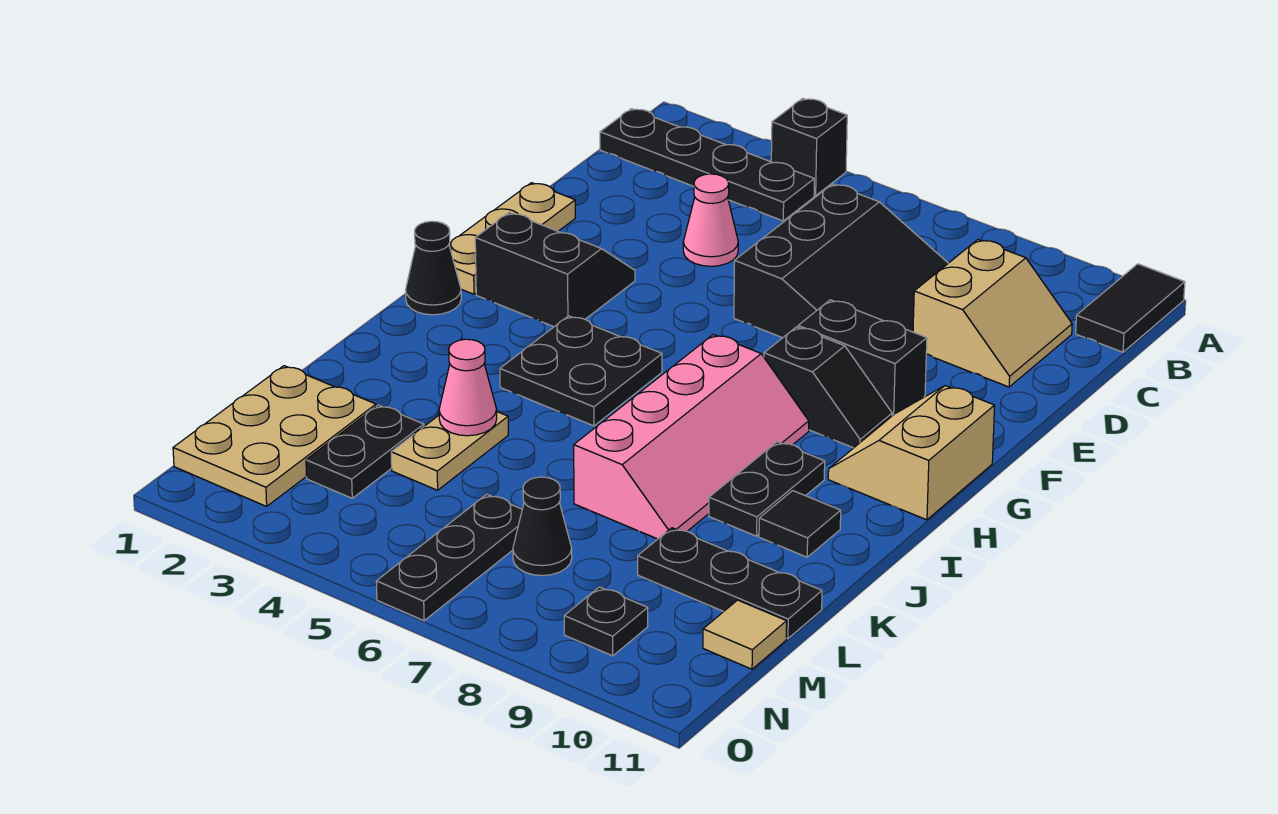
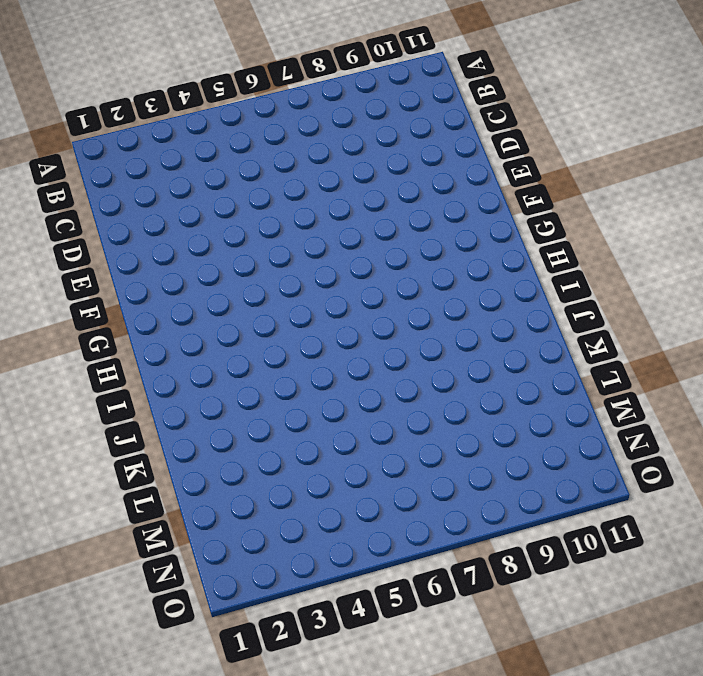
none -> black brick A4 level 1
none -> black tile A11:B11 level 1
none -> black plate B1:B4 level 1

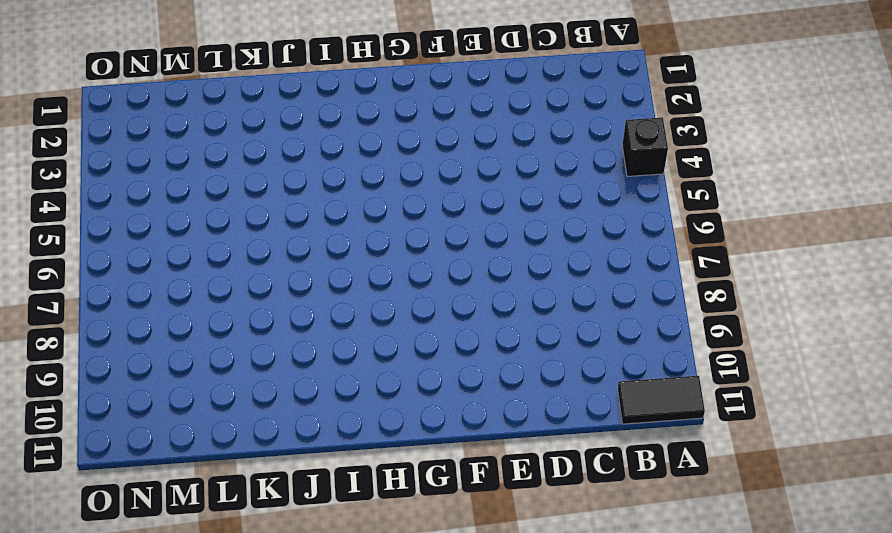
none -> black plate B1:B4 level 1
none -> black slope C6:E8 level 1 top 6
none -> tan slope C9:D10 level 1 top 9

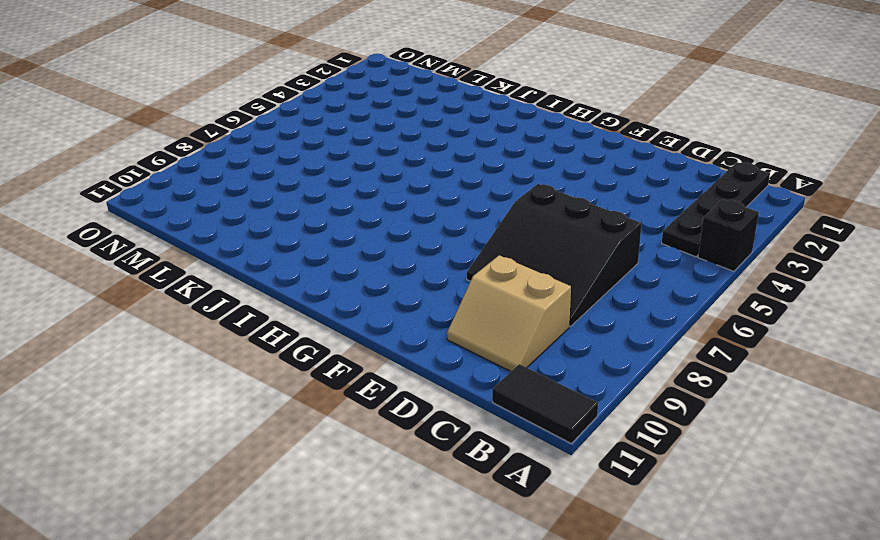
none -> pink cone D4 level 1
none -> tan plate E1:G1 level 1
none -> black slope F2:G3 level 1 top G

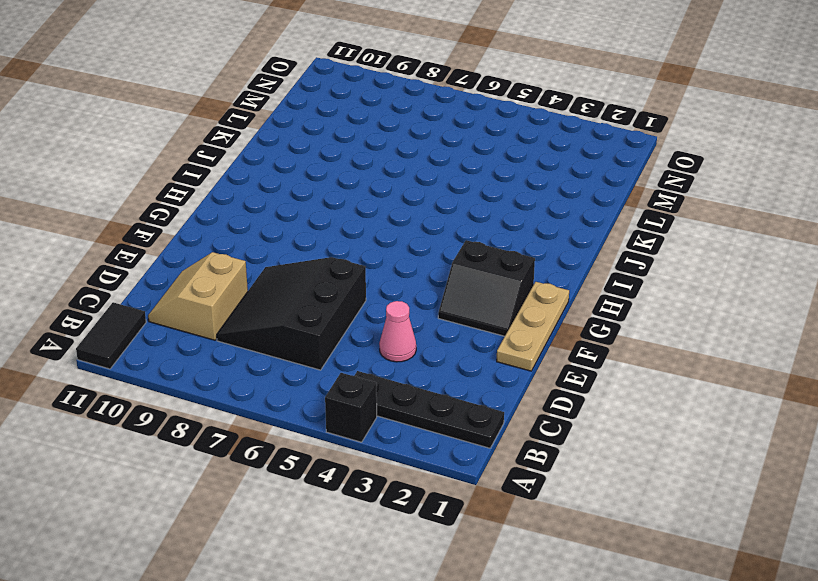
none -> black brick F8:F9 level 1
none -> black slope G8:G9 level 1 top 8
none -> tan slope G10:H11 level 1 top 11

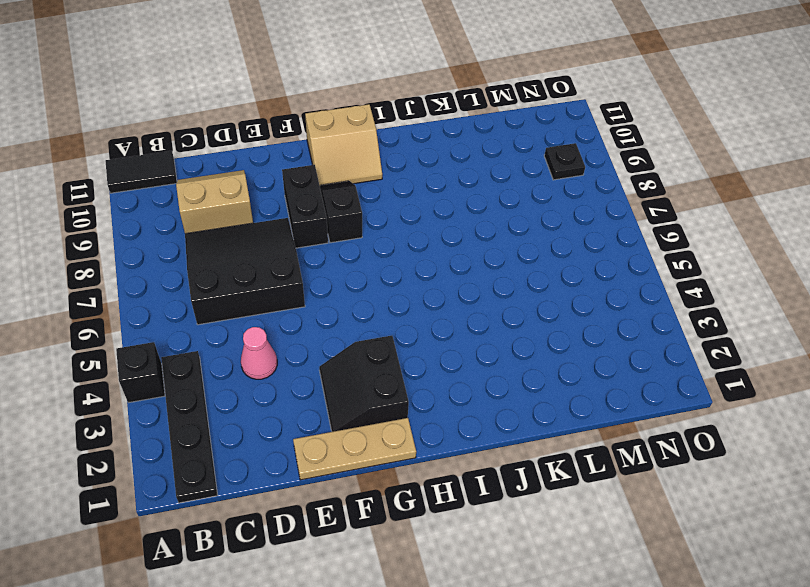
none -> black cone H1 level 1
none -> black plate H4:I5 level 1
none -> pink slope H7:K8 level 1 top 7

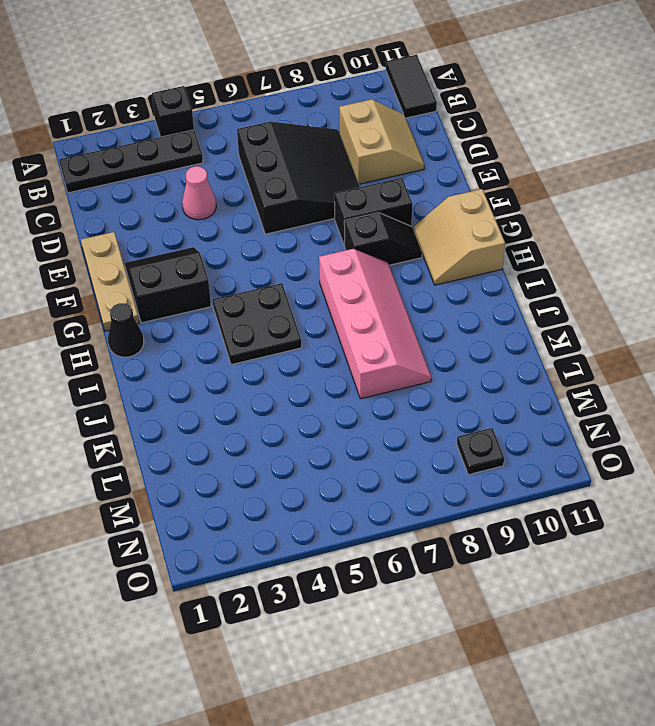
none -> black plate I9:J9 level 1
none -> black tile J10 level 1
none -> tan plate K4:L4 level 1

